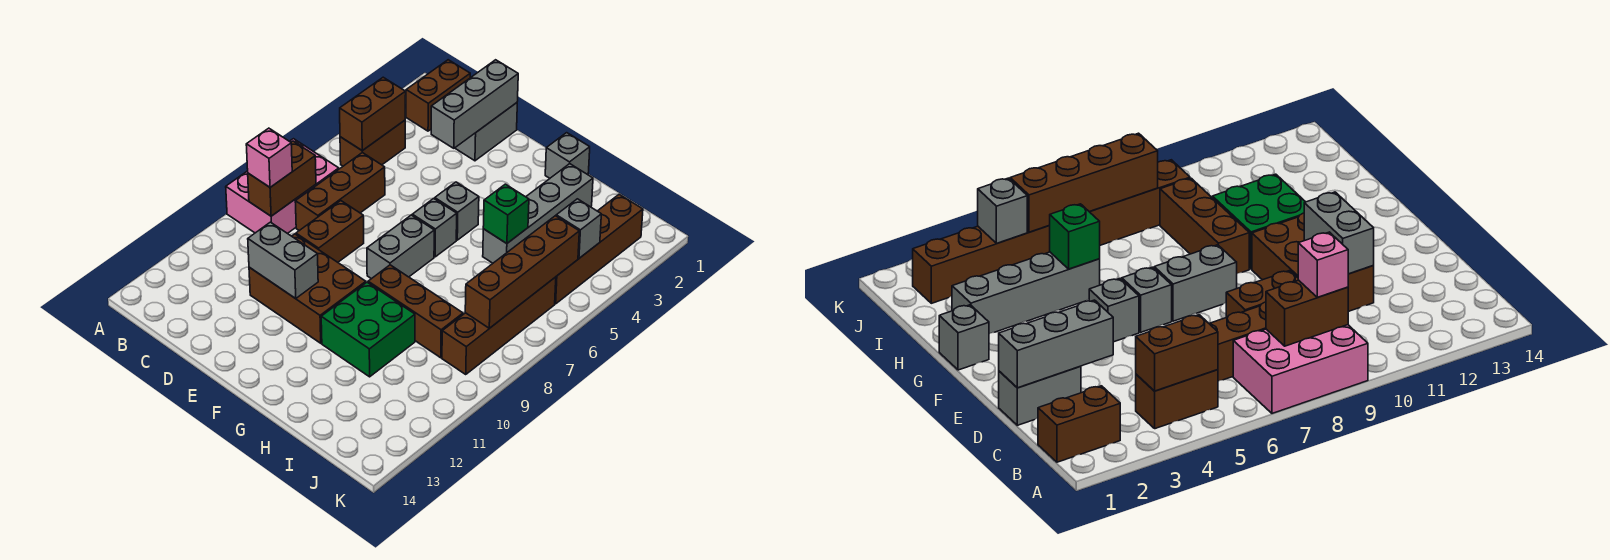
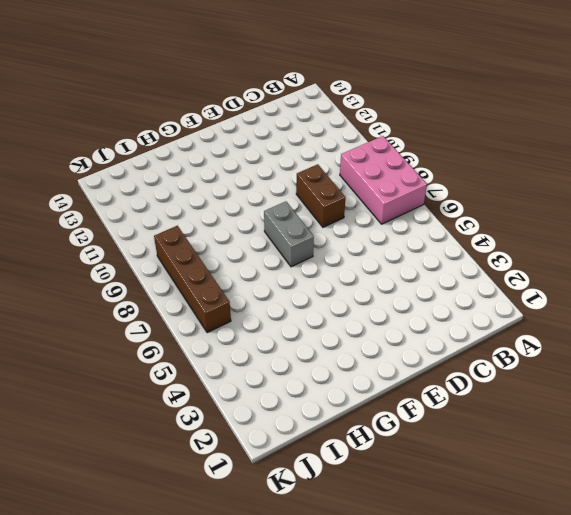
none -> brown brick B1:B2 level 1
none -> brown brick B4:B5 level 1
none -> brown brick C6:C8 level 1

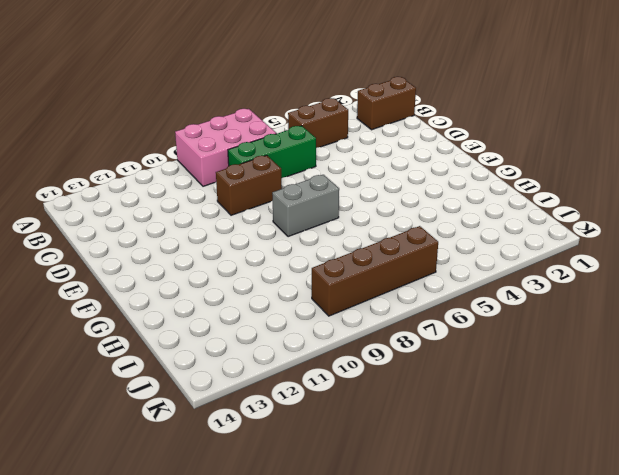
green brick C6:C8 level 1 -> brown brick C6:C8 level 1
none -> grey brick D1:D2 level 1
none -> brown brick D10:F11 level 1
none -> grey brick F5 level 1

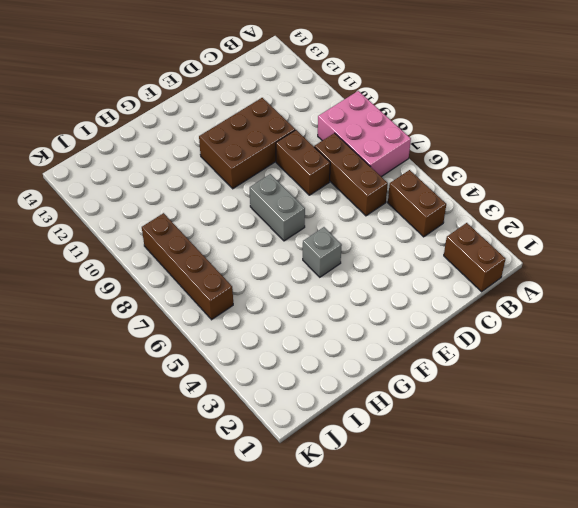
none -> grey brick D1:D2 level 1
none -> grey brick F6 level 1
none -> grey brick G1 level 1

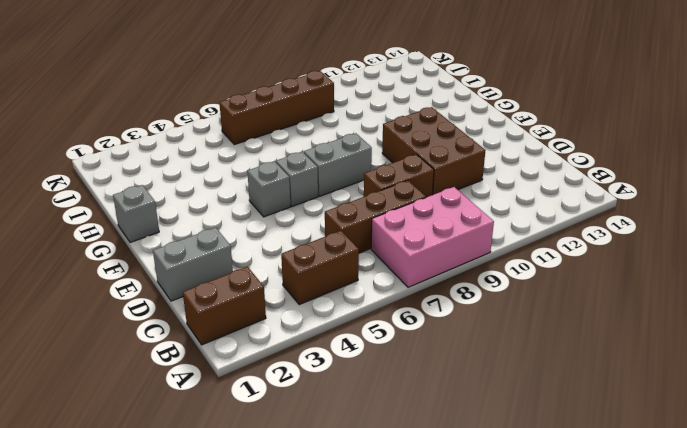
none -> brown brick G9:I9 level 1
none -> green brick G10:H11 level 1
none -> grey brick H2:H5 level 1

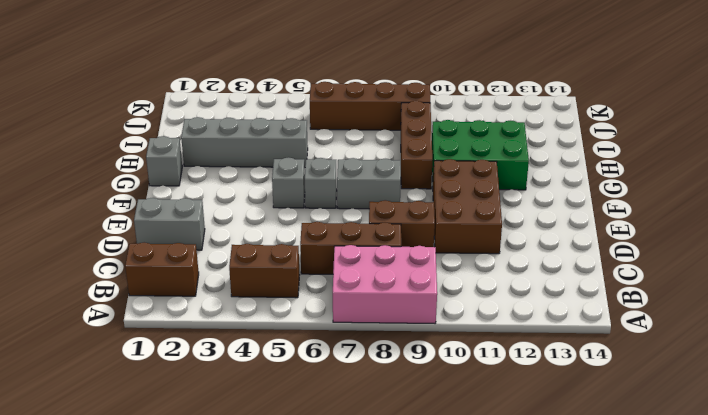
green brick G10:H12 level 1 -> green brick G10:H11 level 1
none -> brown brick J2:J5 level 1
none -> brown brick B4:B5 level 2
none -> brown brick B8:B9 level 2

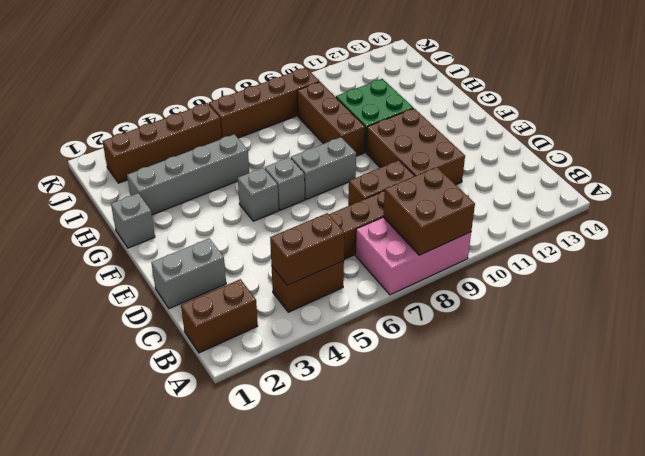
brown brick A8:B9 level 2 -> brown brick B8:B9 level 2
none -> grey brick D1:D3 level 2
none -> grey brick D11:E11 level 2
none -> green brick H5 level 2

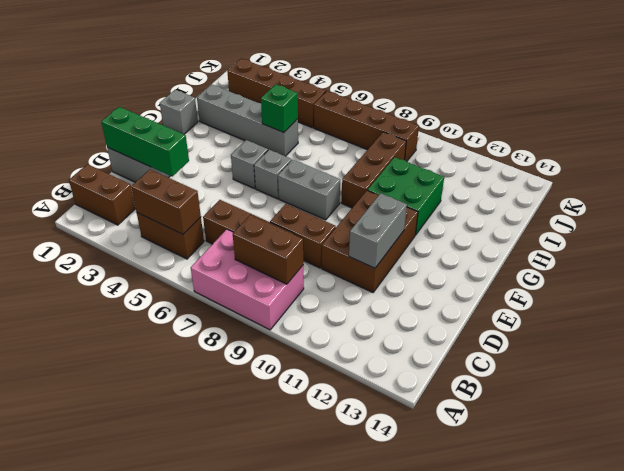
green brick D1:D3 level 2 -> grey brick D1:D3 level 2
none -> grey brick J4 level 2
none -> brown brick J5:J8 level 2
none -> pink brick B9 level 3

